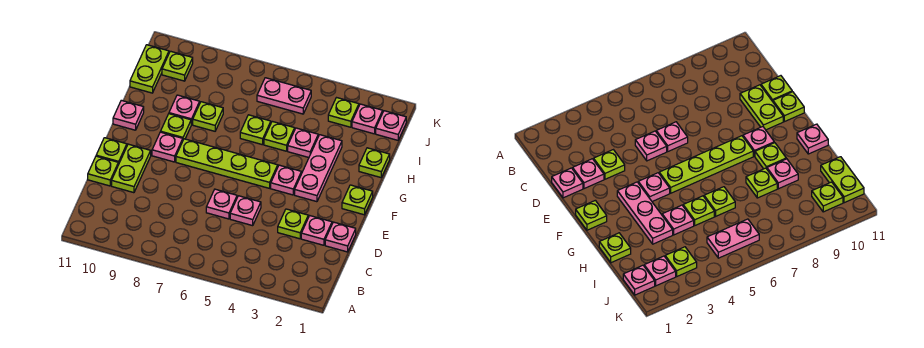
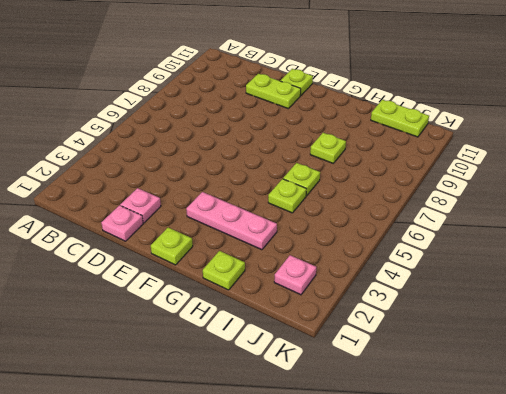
none -> lime plate D3 level 1
none -> pink plate D5 level 1
none -> pink plate D6 level 1

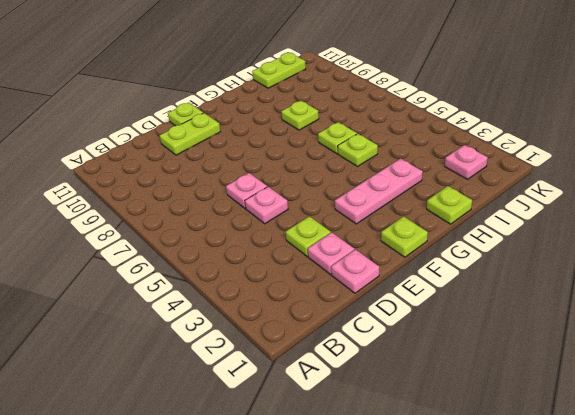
none -> lime plate D11 level 1
none -> pink plate F4 level 1
none -> lime plate F5:F8 level 1

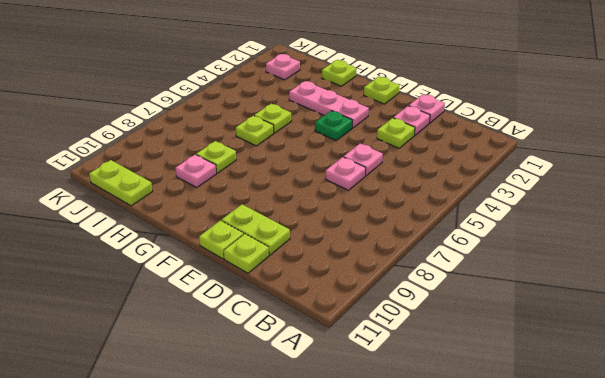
green plate F4 level 1 -> pink plate F4 level 1
none -> lime plate F5:F8 level 1
none -> pink plate F9 level 1
none -> lime plate G9 level 1

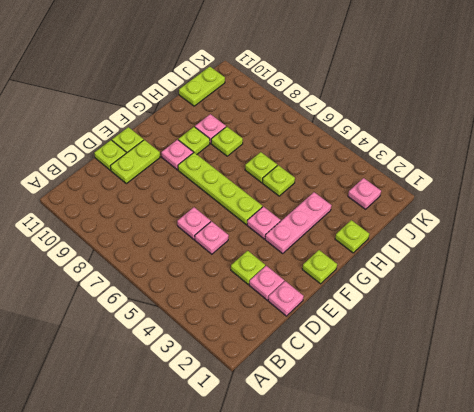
none -> pink plate G11 level 1
none -> pink plate H4 level 1
none -> pink plate J1 level 1

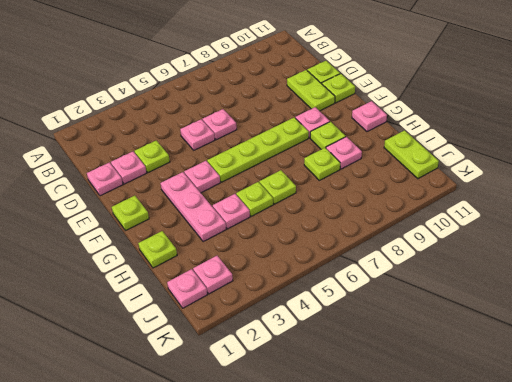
none -> lime plate J3 level 1
none -> pink plate J5:J6 level 1
none -> lime plate J10 level 1

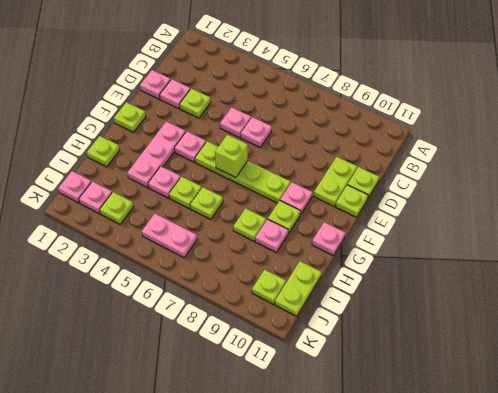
lime brick F6 level 2 -> none

